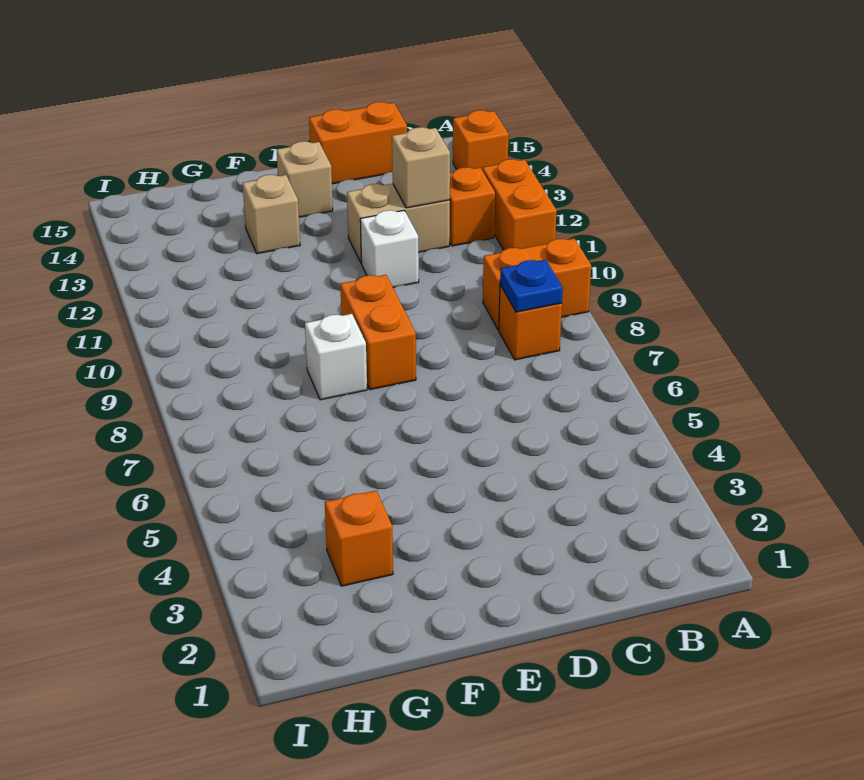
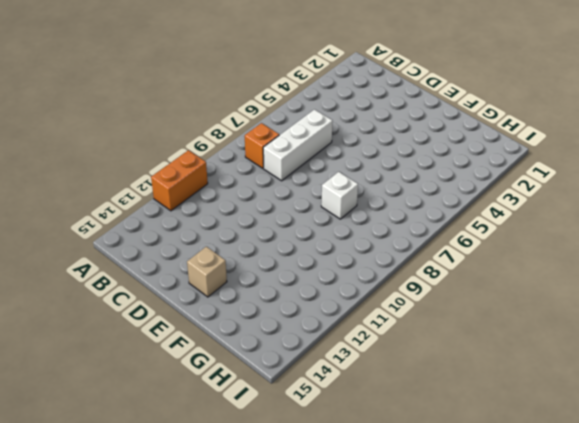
white brick C6:C8 level 1 -> none
none -> orange brick A9:B9 level 1
none -> orange brick A14 level 1
none -> orange brick B12 level 1

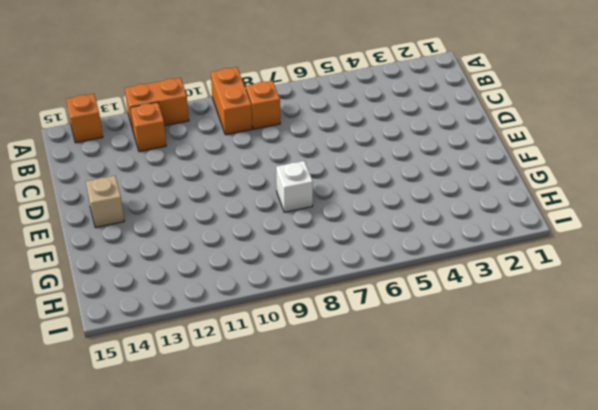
none -> tan brick C12:D12 level 1
none -> orange brick C15:D15 level 1
none -> white brick D11 level 1

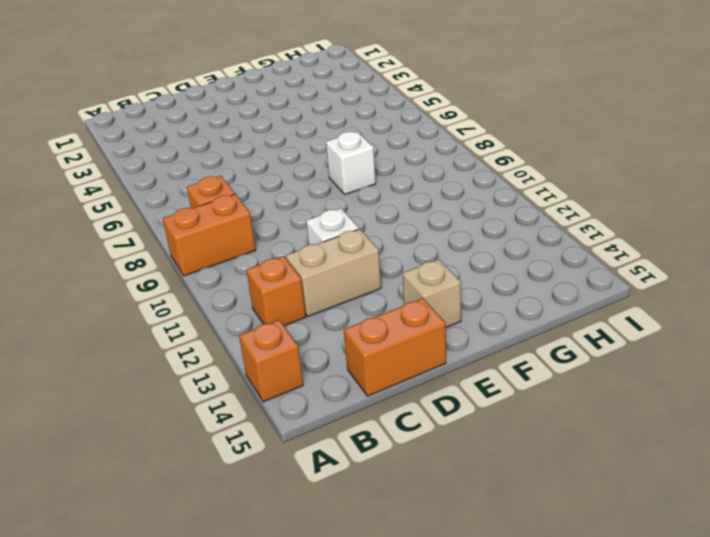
none -> orange brick A11:A12 level 1
none -> orange brick E8:E9 level 1
none -> tan brick F13 level 1

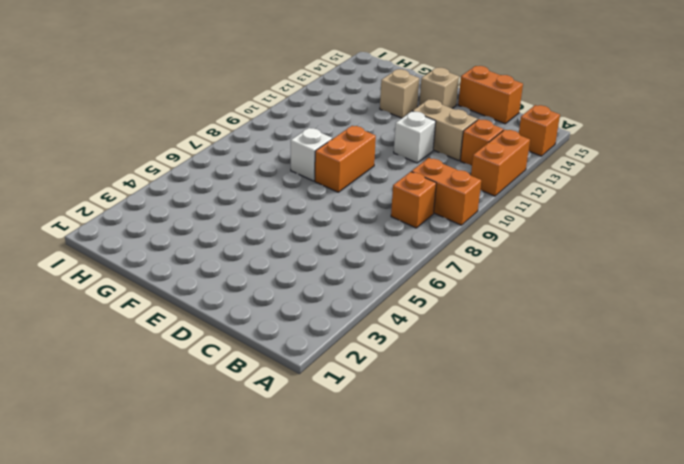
none -> orange brick G3 level 1
none -> blue plate B8 level 2
none -> tan brick C12 level 2

